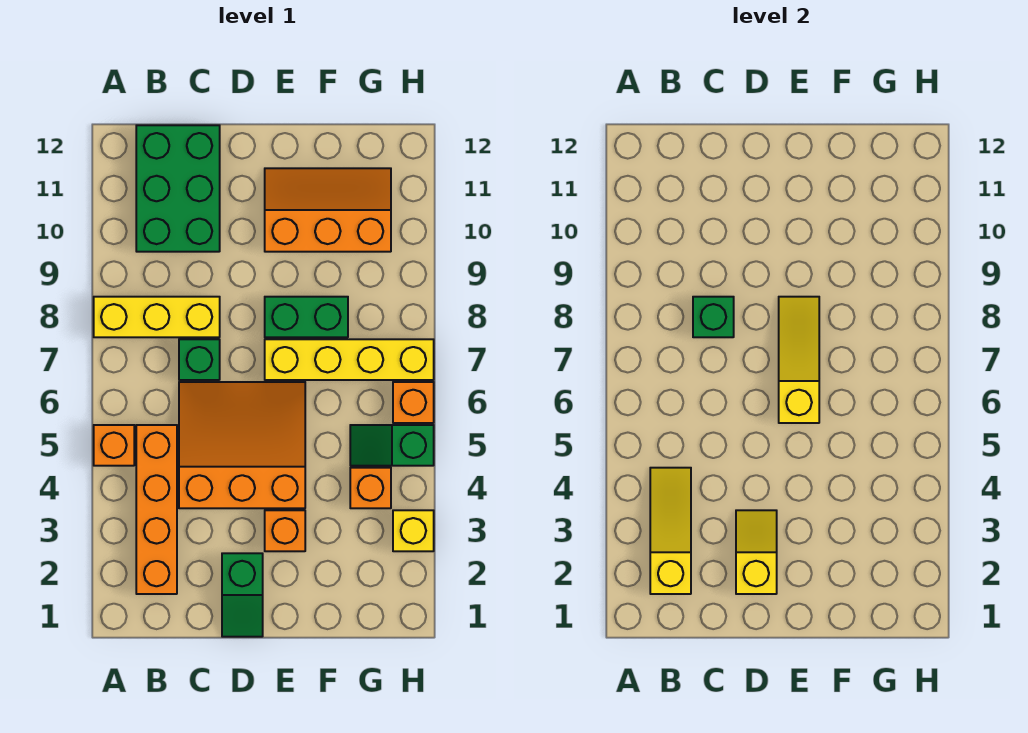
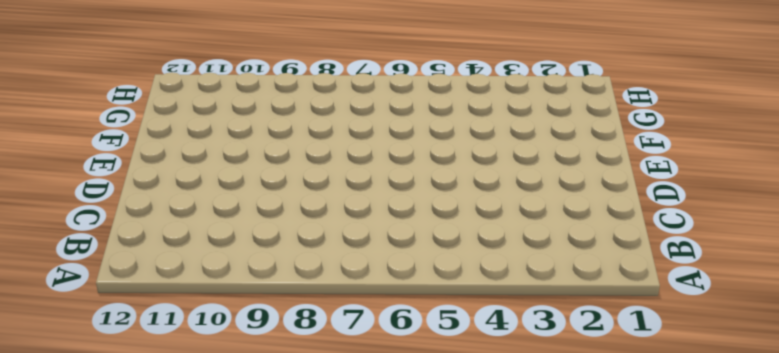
none -> orange brick A5 level 1
none -> yellow brick A8:C8 level 1
none -> orange brick B2:B5 level 1

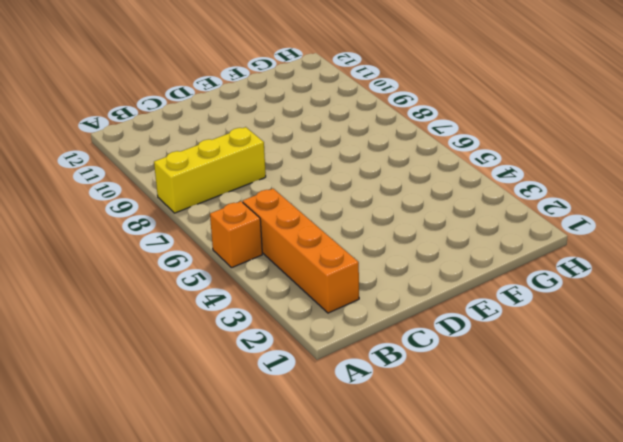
none -> green brick B10:C12 level 1
none -> orange slope C4:E6 level 1 top 4
none -> green brick C7 level 1

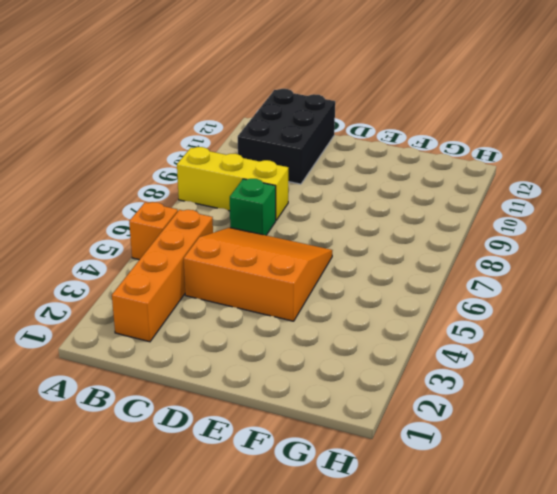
black brick B10:C12 level 1 -> green brick B10:C12 level 1
none -> green slope D1:D2 level 1 top 2
none -> orange brick E3 level 1
none -> yellow brick E7:H7 level 1

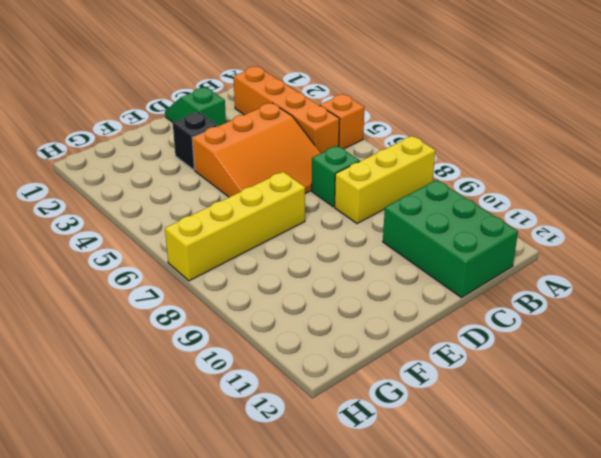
black brick E3 level 1 -> orange brick E3 level 1
none -> green brick E8:F8 level 1
none -> orange slope E10:G11 level 1 top 10
none -> orange brick G4 level 1

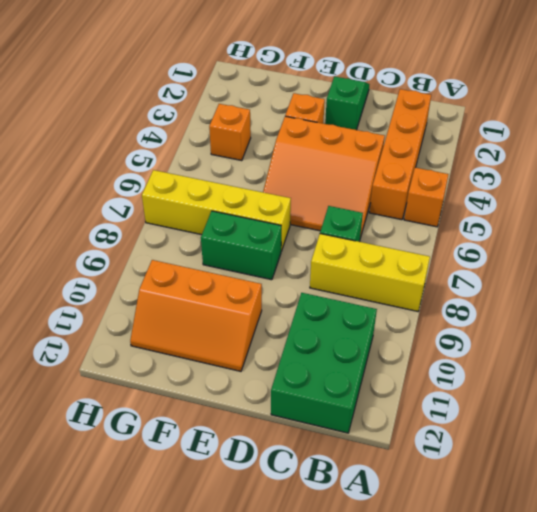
none -> green slope G5:H5 level 1 top H
none -> yellow brick H3 level 1
none -> orange brick H6 level 1

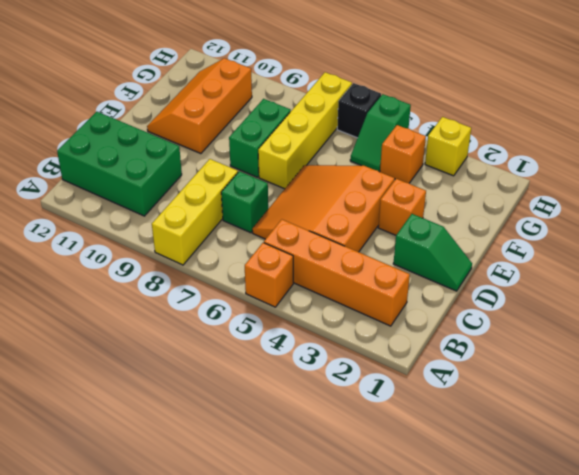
black brick H6 level 1 -> orange brick H6 level 1
none -> yellow slope B2:B4 level 2 top 2
none -> green brick C8 level 2
none -> yellow slope D2:D3 level 2 top 2

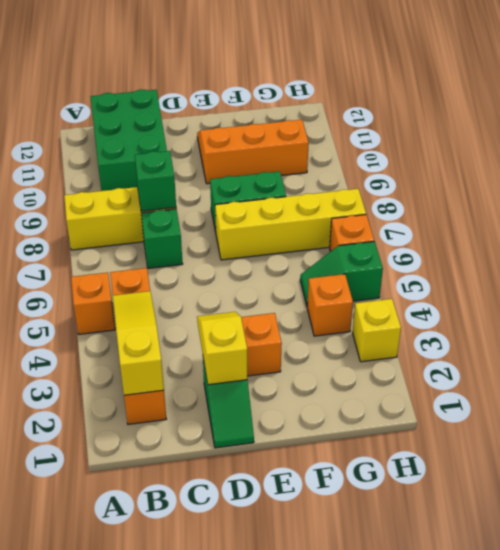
none -> orange slope C4:E6 level 1 top 4
none -> yellow slope E6:E8 level 2 top 6

